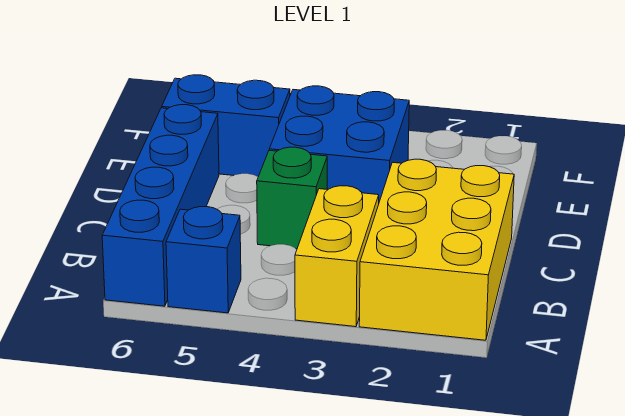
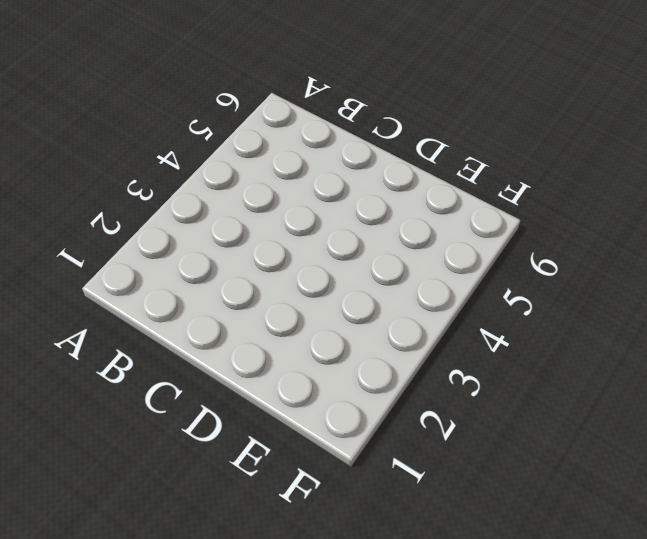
none -> yellow brick A1:C2 level 1
none -> yellow brick A3:B3 level 1

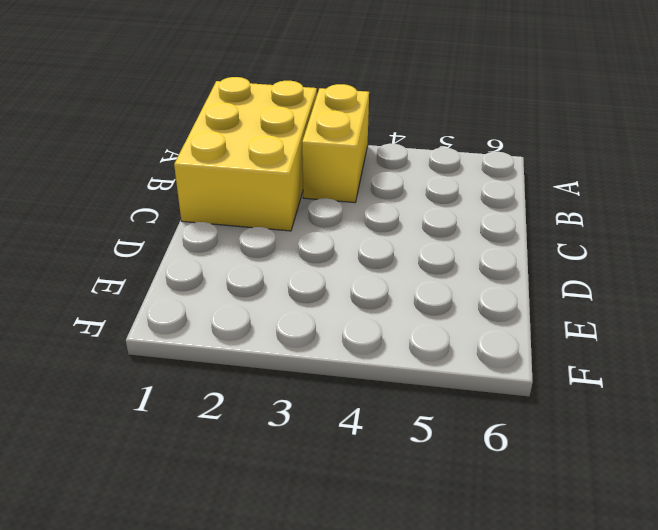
none -> blue brick A5 level 1
none -> blue brick A6:D6 level 1

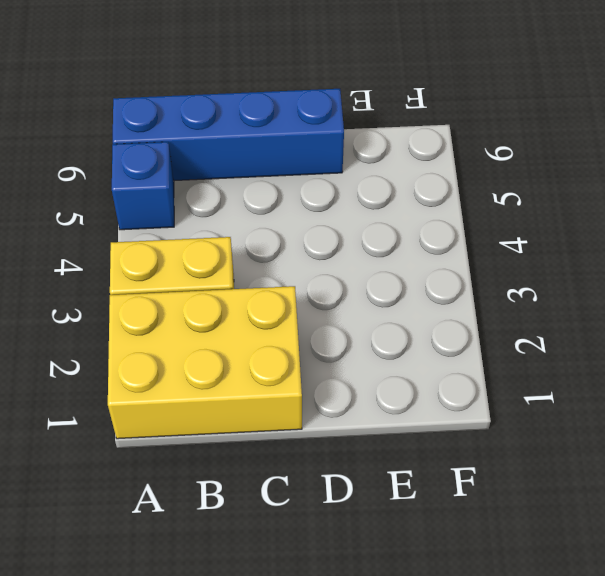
none -> green brick C4 level 1
none -> blue brick D3:E4 level 1

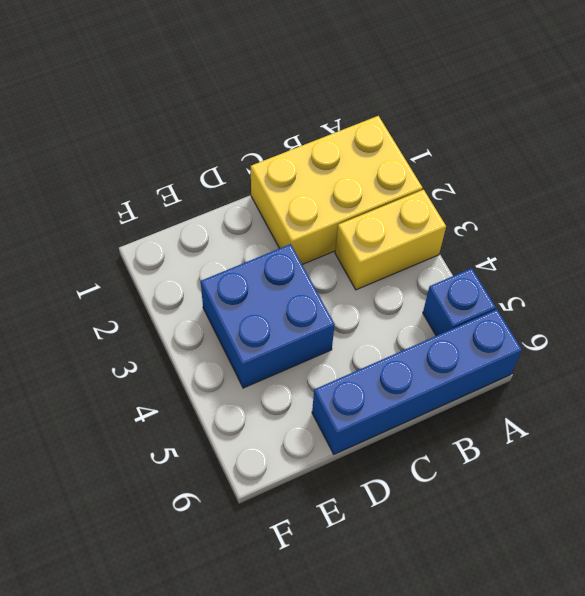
none -> green brick C4 level 1
none -> blue brick E5:E6 level 1

